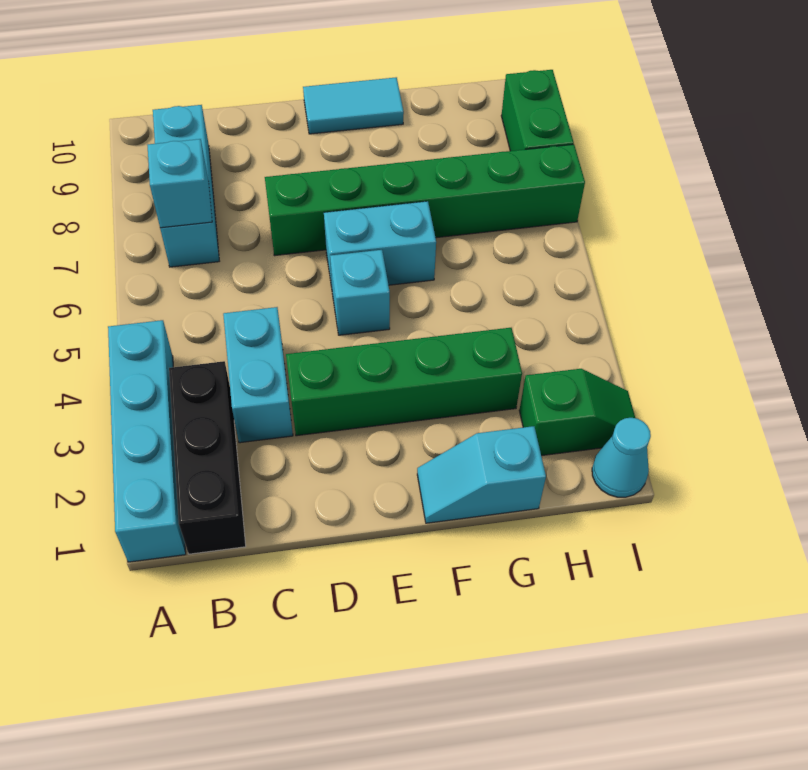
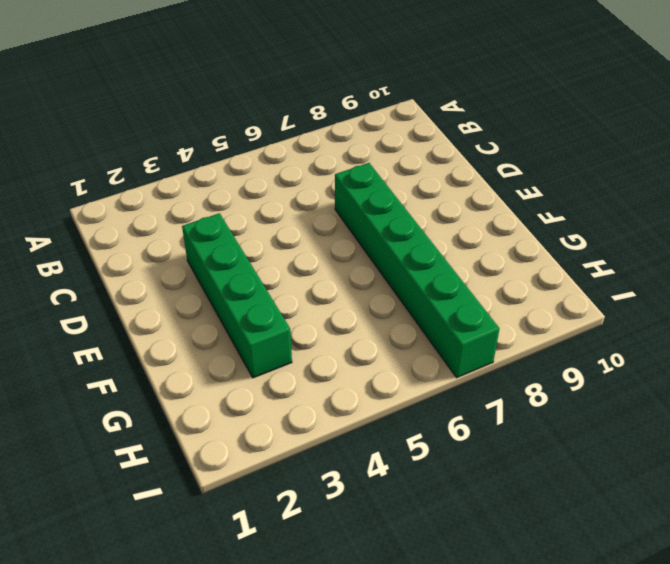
none -> cyan brick A1:A4 level 1
none -> black brick B1:B3 level 1
none -> cyan brick B7:B9 level 1

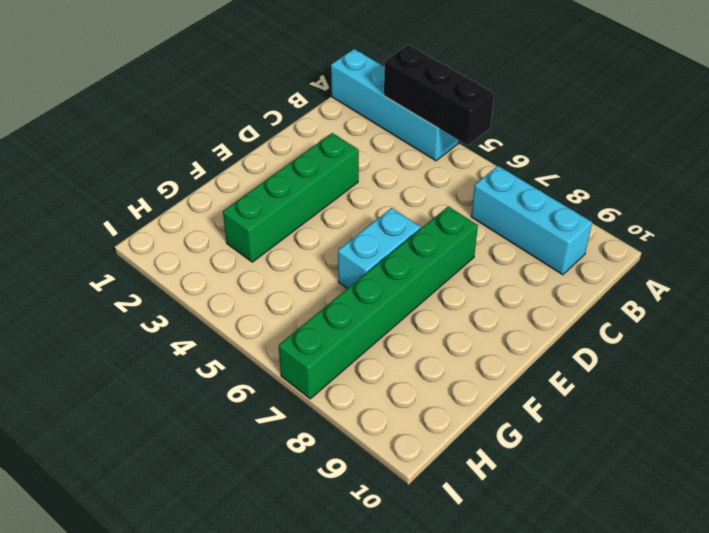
black brick A3:A5 level 2 -> black brick B1:B3 level 1
none -> cyan brick C3:C4 level 1
none -> cyan brick E5 level 1
none -> cyan tile E10:F10 level 1

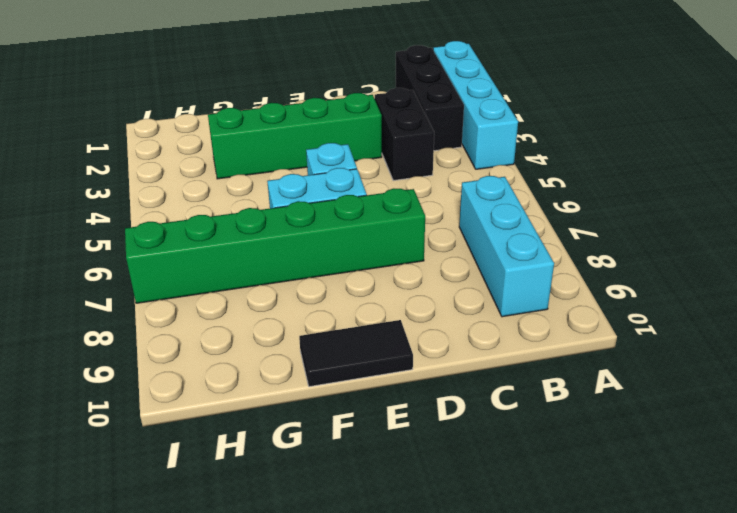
black brick C3:C4 level 1 -> cyan brick C3:C4 level 1
black tile E10:F10 level 1 -> cyan tile E10:F10 level 1
none -> cyan slope F1:G1 level 1 top G
none -> green slope H2:I2 level 1 top H
none -> cyan cone I1 level 1

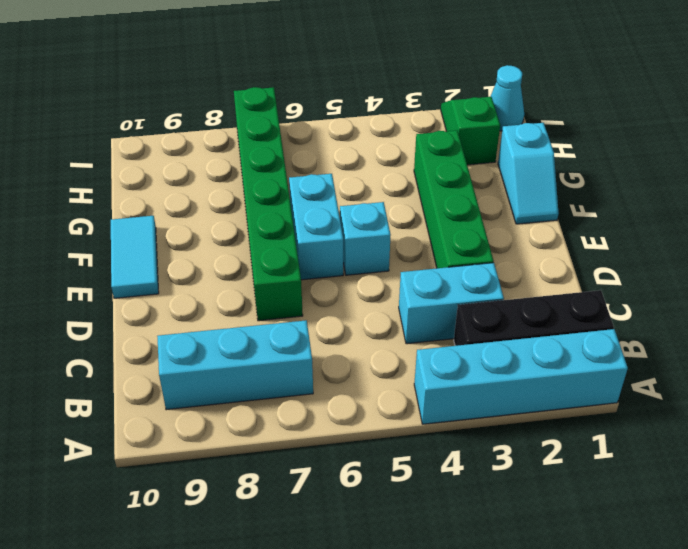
none -> green brick I8:I9 level 1
none -> cyan brick B7 level 2

